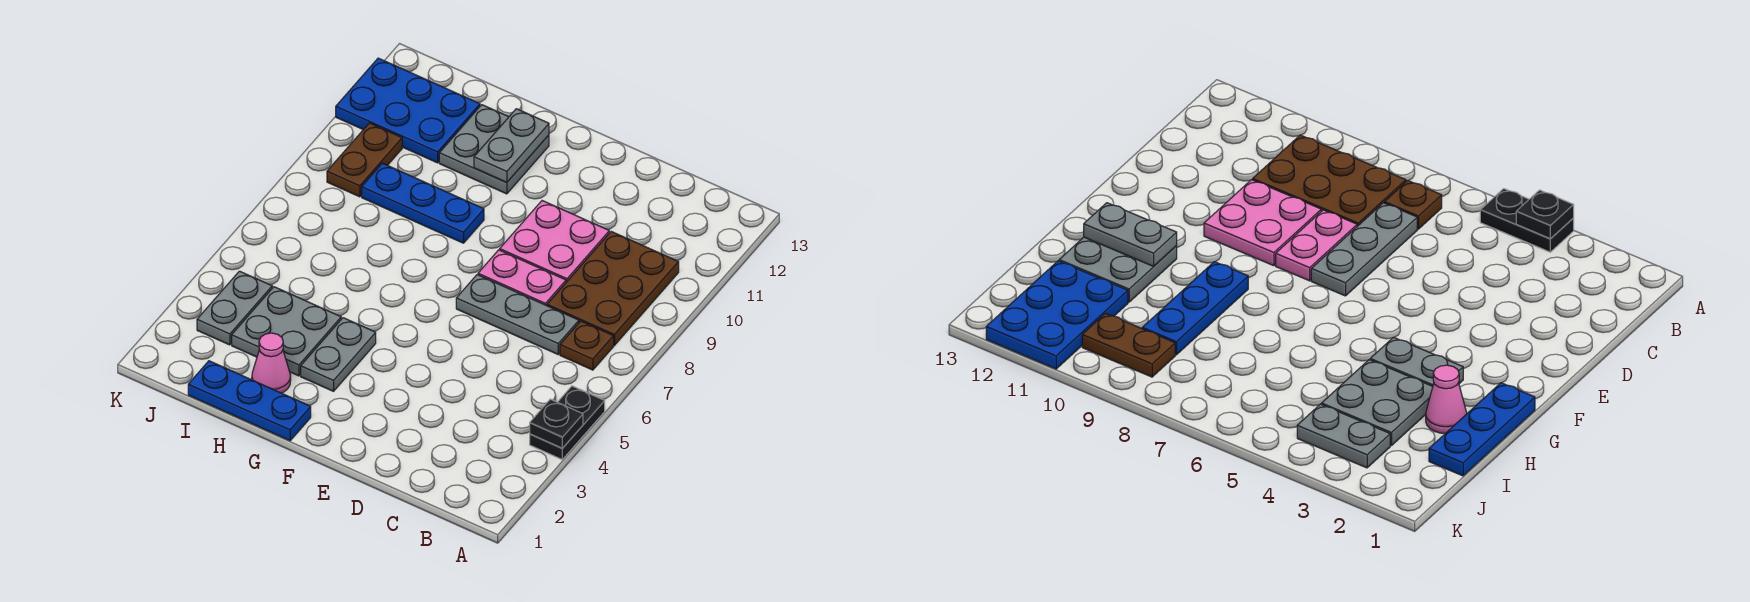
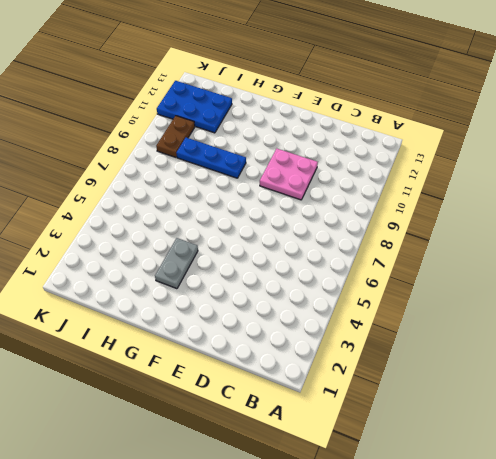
none -> black plate A4:A5 level 1
none -> brown plate B7 level 1
none -> brown plate B8:C10 level 1

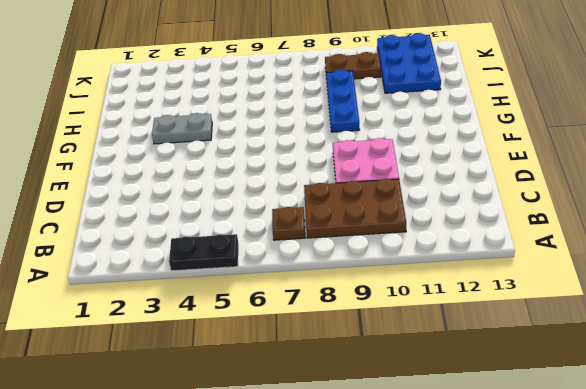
none -> grey plate C7:E7 level 1
none -> pink plate D8:E8 level 1
none -> blue plate G1:I1 level 1

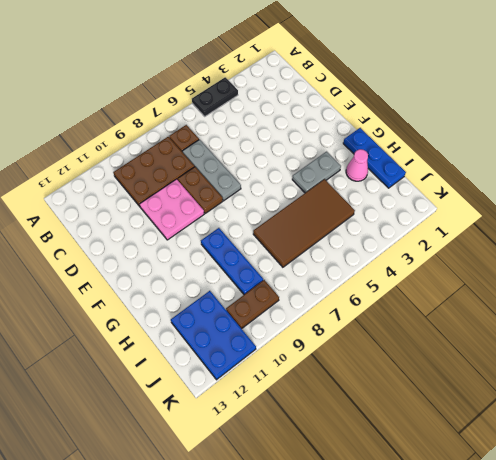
brown plate D8:E8 level 1 -> pink plate D8:E8 level 1
brown tile H4:I7 level 1 -> grey plate H3:I4 level 1
none -> grey plate G11:H12 level 1
none -> grey plate J3:J4 level 1
none -> black plate A4 level 2

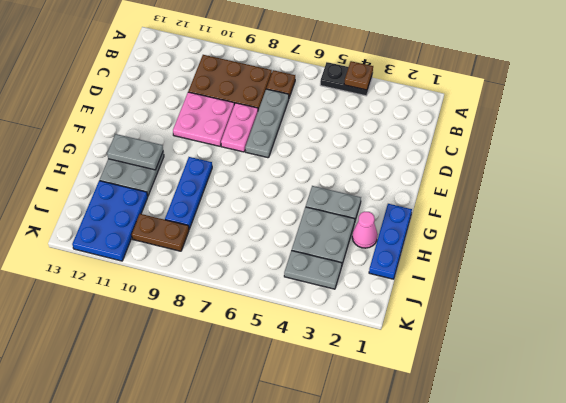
brown plate A4 level 2 -> black plate A4 level 2

